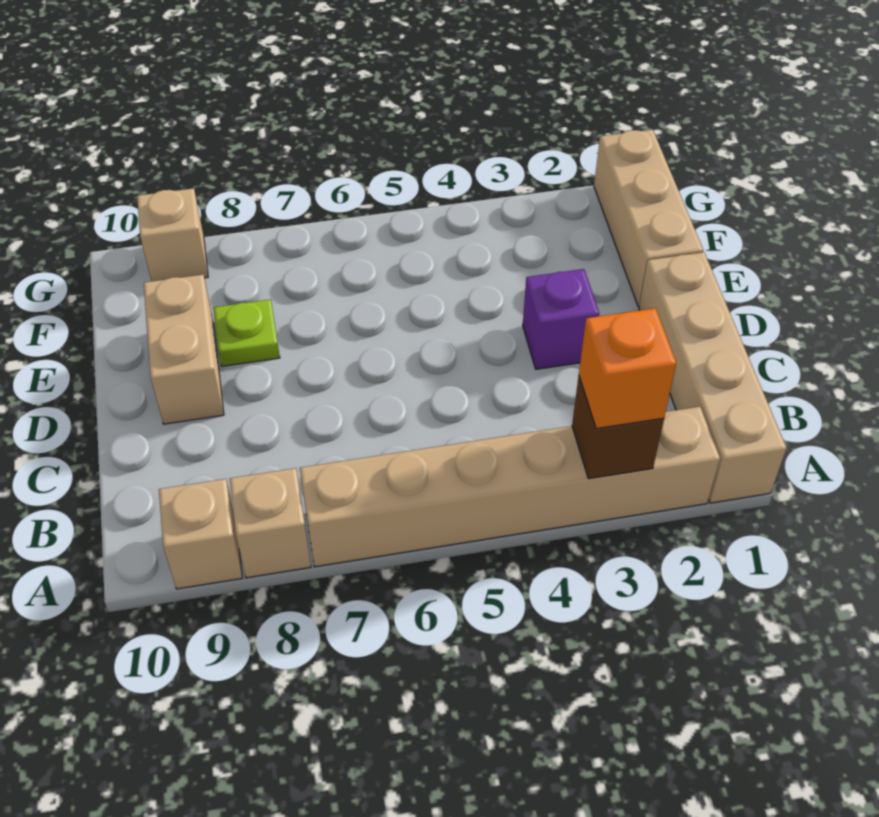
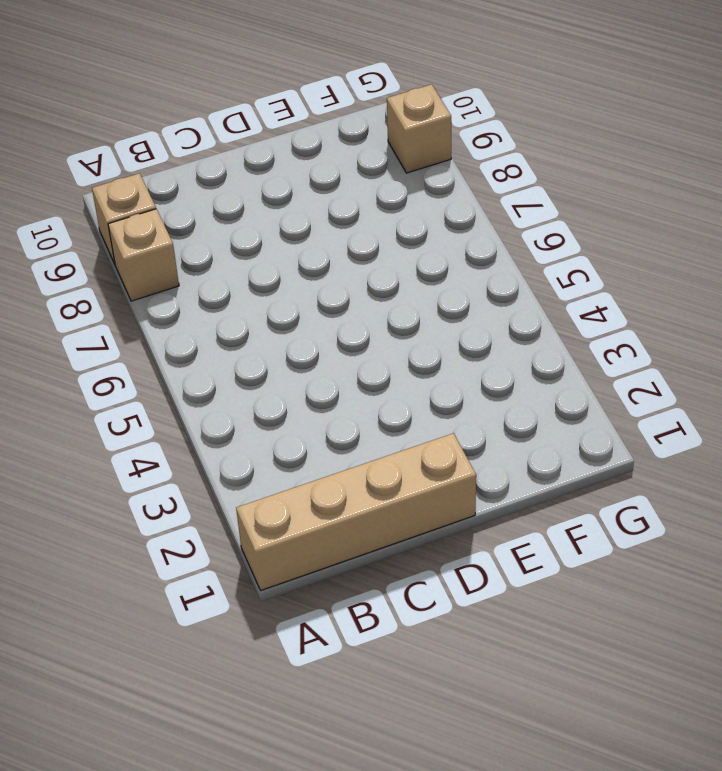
none -> tan brick A2:A7 level 1
none -> purple brick D3 level 1

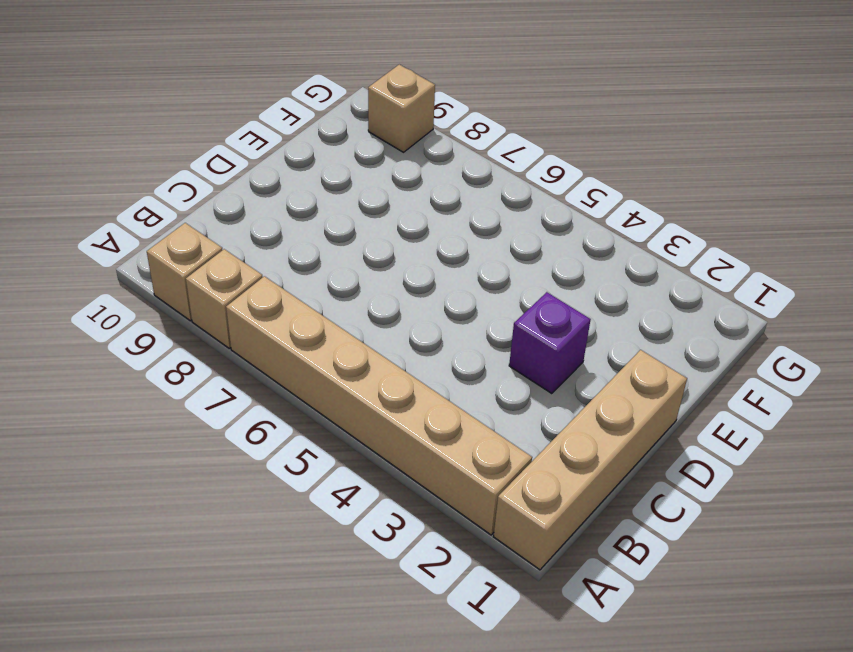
none -> tan brick D9:E9 level 1
none -> tan brick E1:G1 level 1

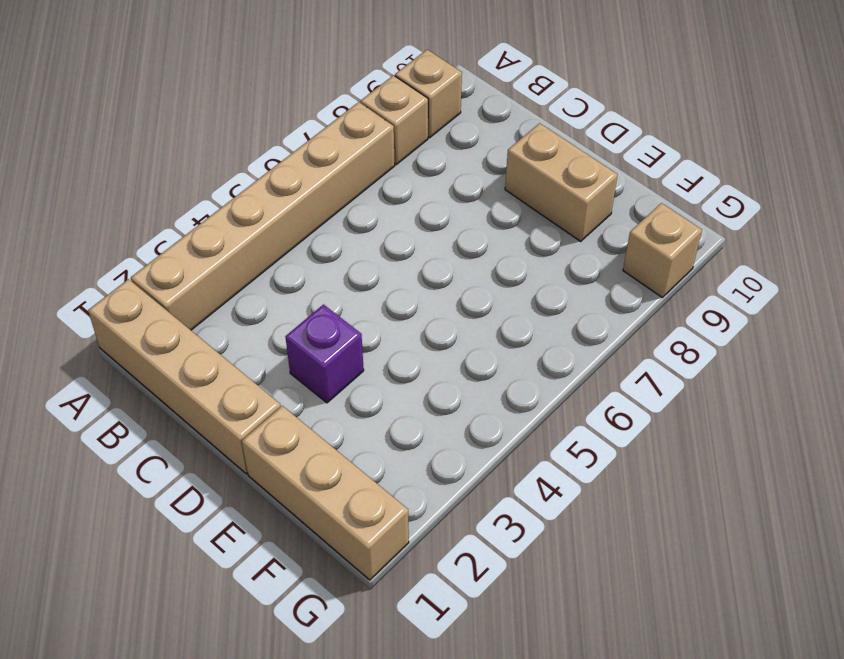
none -> lime plate E8 level 1
none -> brown brick A3 level 2

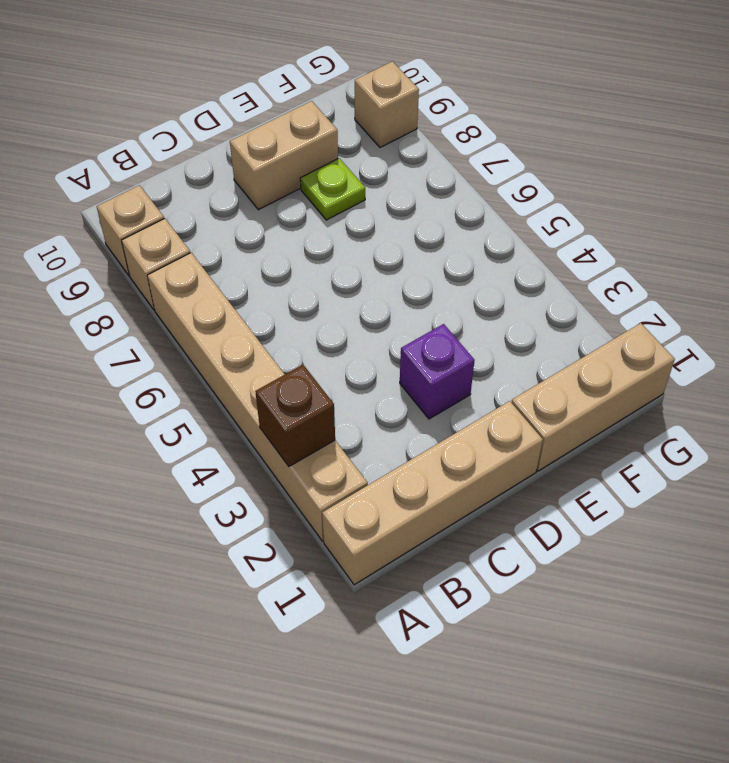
none -> orange brick A3 level 3

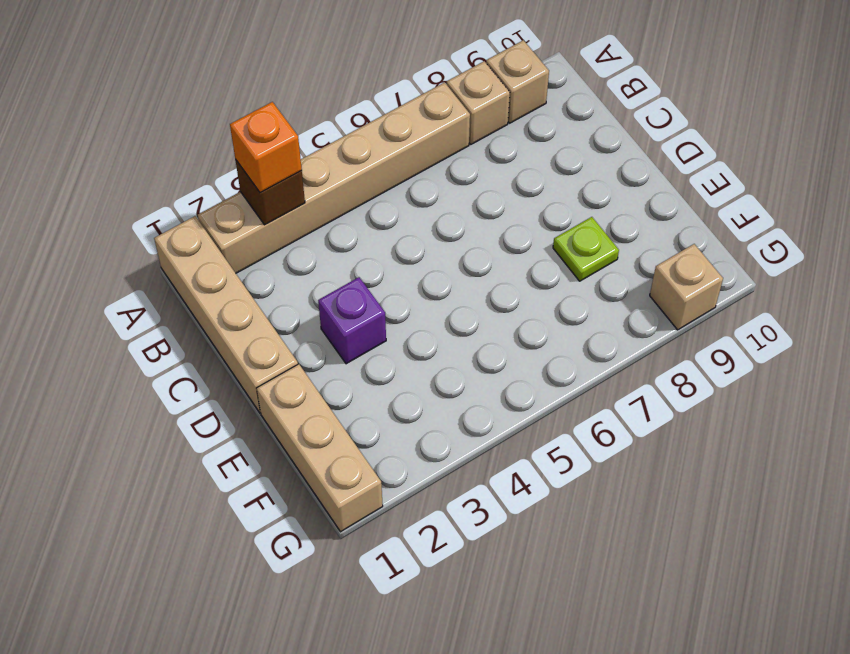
none -> tan brick D9:E9 level 1

